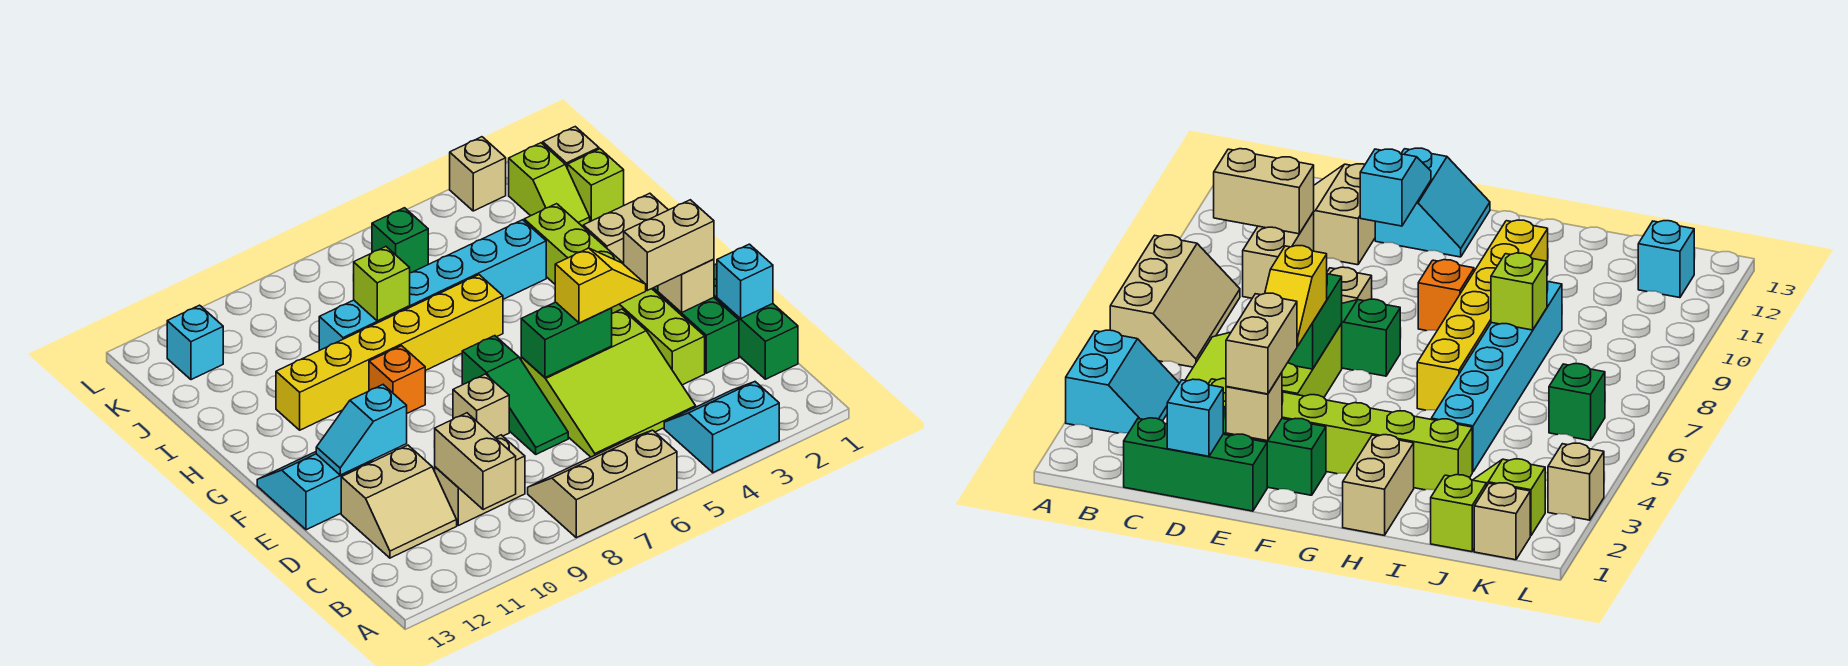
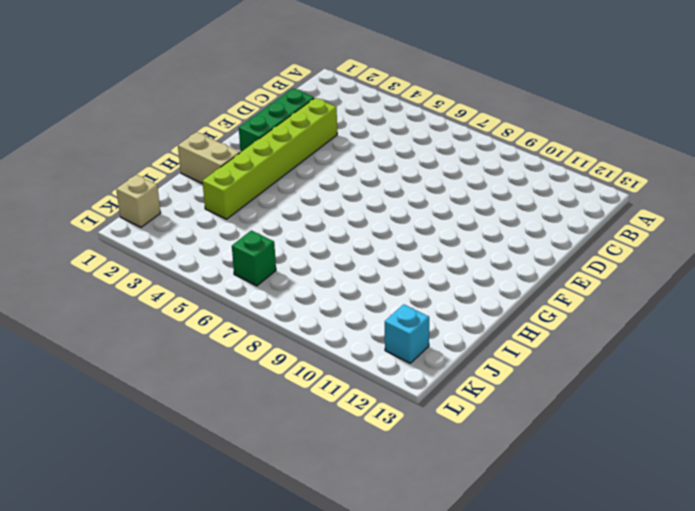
none -> cyan slope A3:B4 level 1 top A
none -> tan slope A6:B8 level 1 top A
none -> green brick C1:E1 level 1

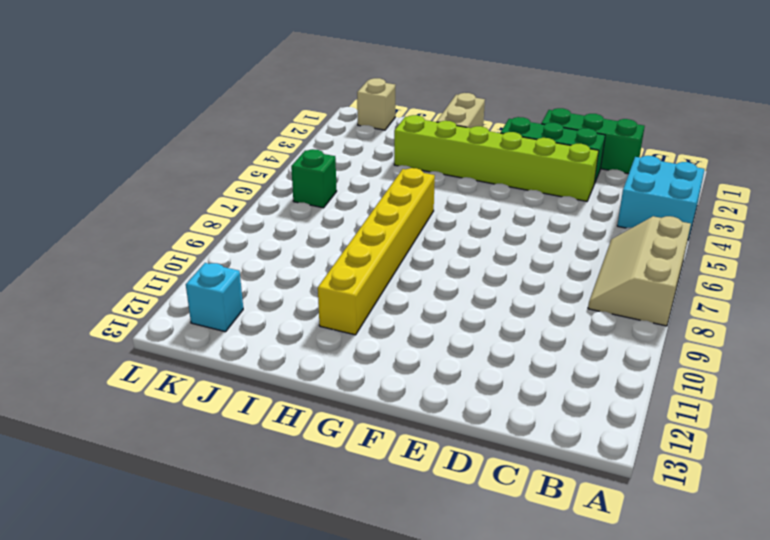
cyan brick A3:B4 level 1 -> cyan slope A3:B4 level 1 top A
none -> lime slope C4:E6 level 1 top E
none -> tan brick C9:C10 level 1
none -> tan slope C11:D12 level 1 top D

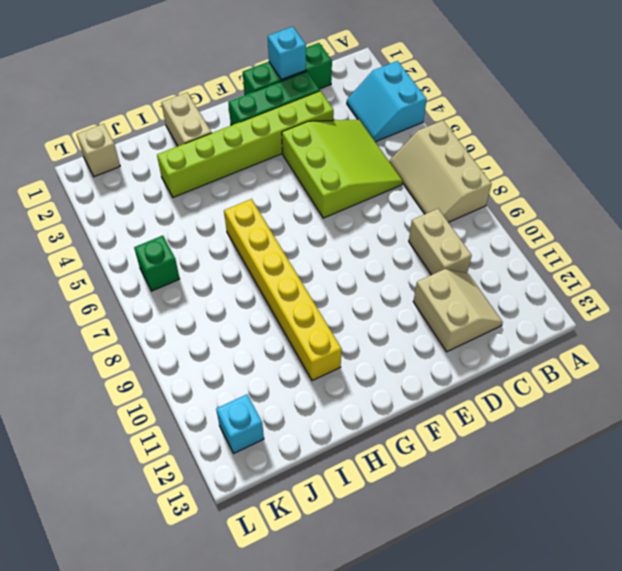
none -> green slope D7:F7 level 1 top F
none -> tan brick E8 level 1
none -> cyan slope E12:F13 level 1 top E

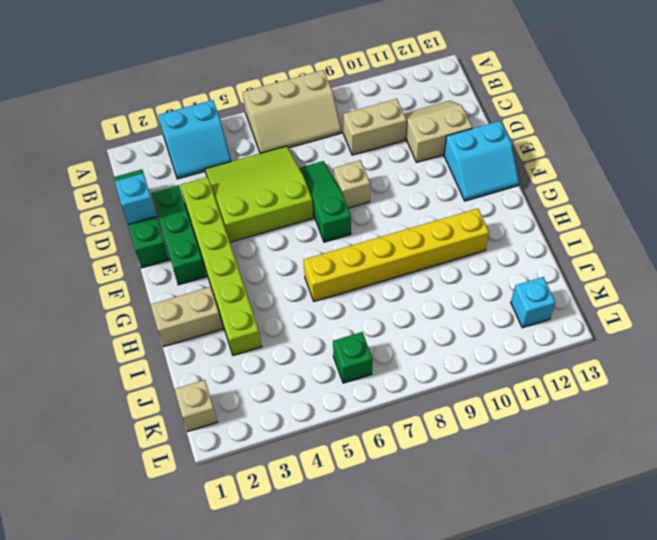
none -> orange brick G9 level 1
none -> cyan brick I4:I9 level 1
none -> lime brick J1 level 1

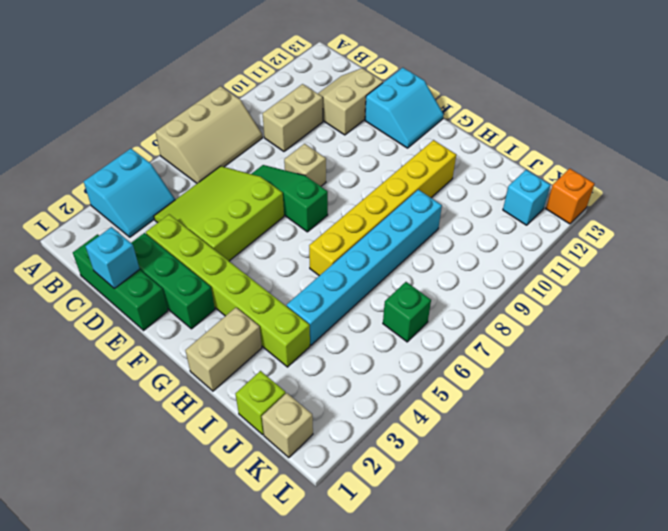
orange brick L13 level 1 -> orange brick G9 level 1
none -> lime slope J2:K2 level 1 top K
none -> tan brick L3 level 1
none -> tan brick B10:C10 level 2

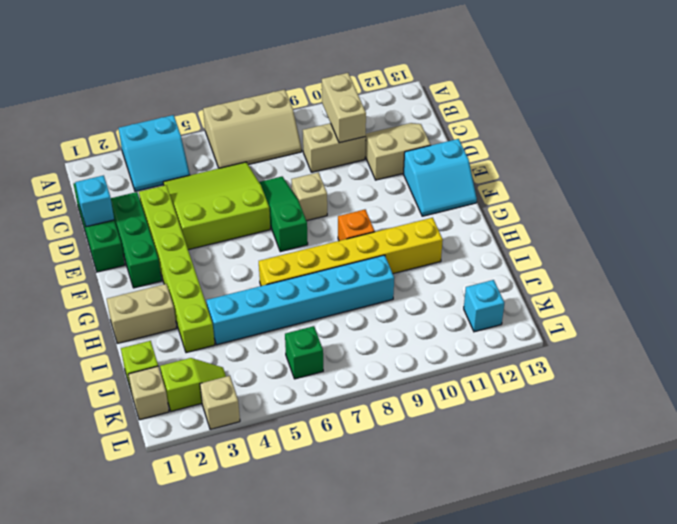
lime slope K2:K3 level 1 top 2 -> lime slope J2:K2 level 1 top K
none -> tan brick E2 level 2
none -> green brick E5:E6 level 2
none -> cyan slope E11:E12 level 2 top 11

